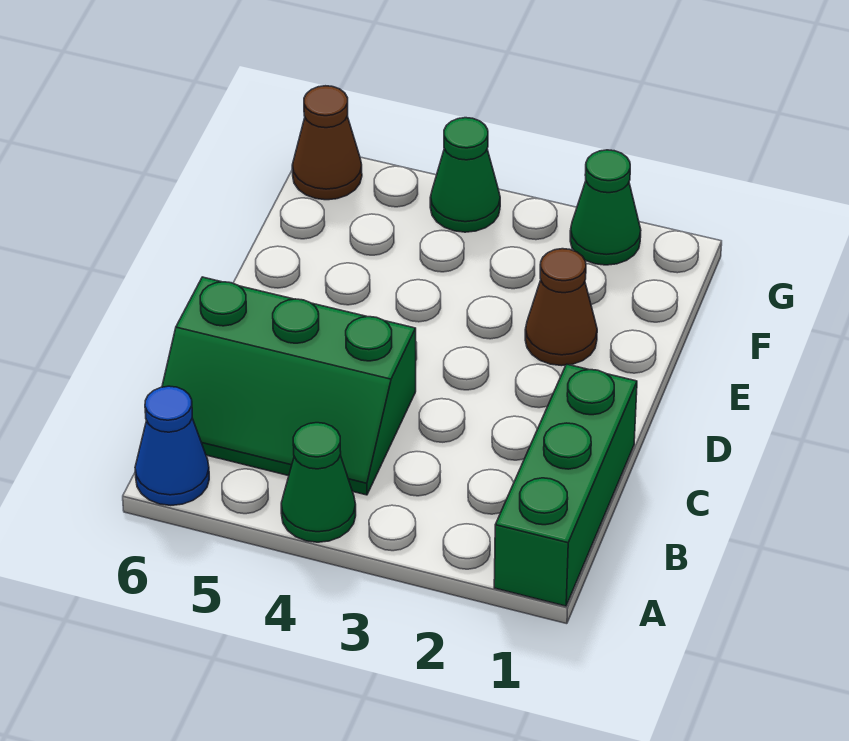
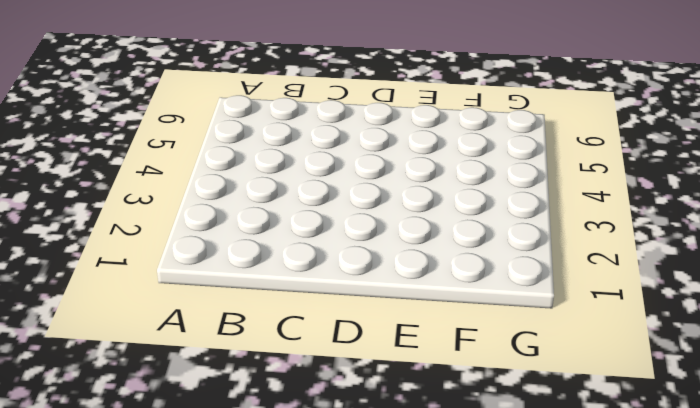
none -> green brick A1:C1 level 1
none -> green cone A4 level 1

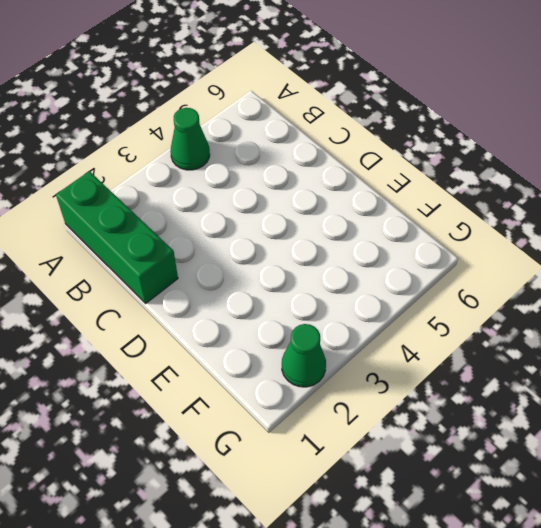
none -> blue cone A6 level 1
none -> green slope B4:C6 level 1 top C

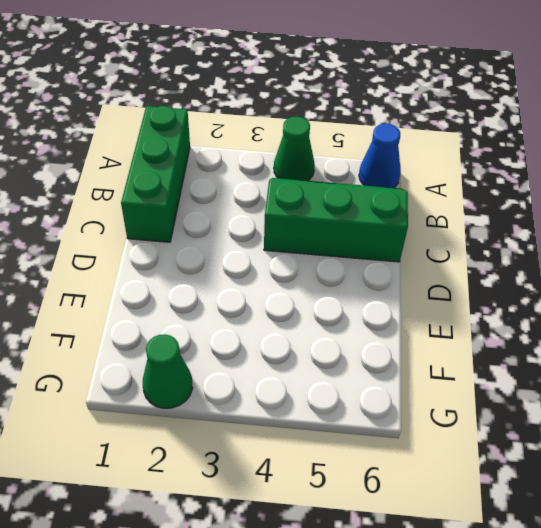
none -> brown cone E2 level 1
none -> green cone G4 level 1

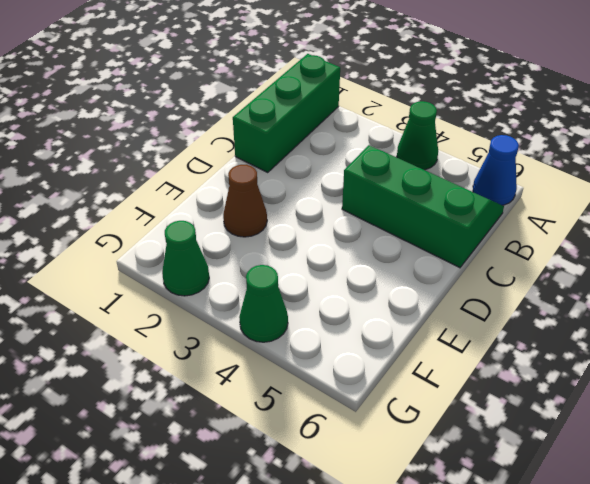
none -> brown cone G6 level 1

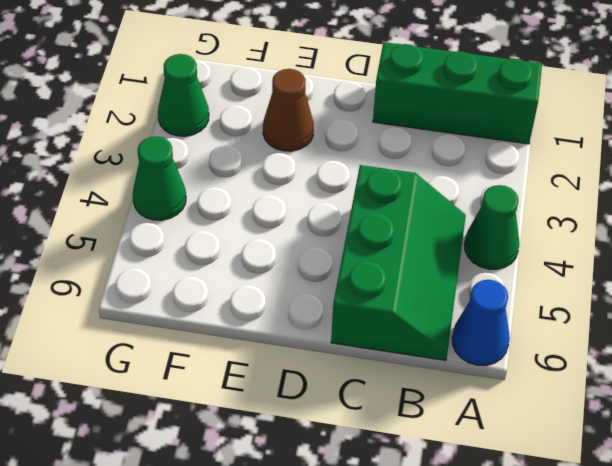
none -> brown cone G6 level 1

